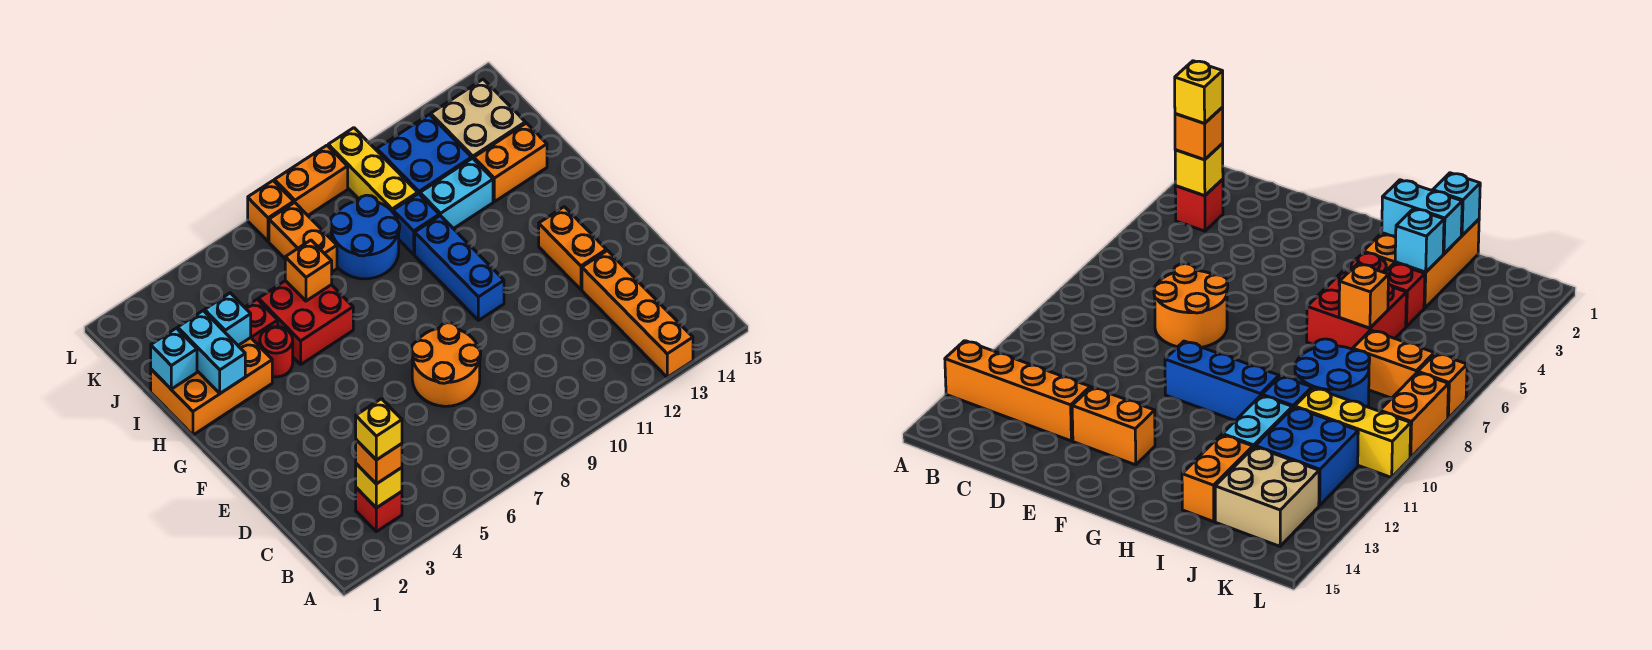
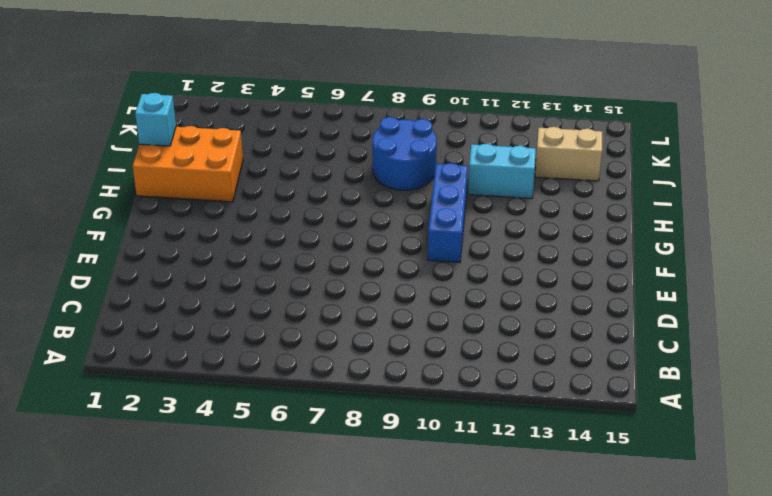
tan brick J13:J14 level 1 -> tan brick J13:K14 level 1
none -> orange brick A13:D13 level 1
none -> red brick B3 level 1
none -> orange round brick D7:E8 level 1

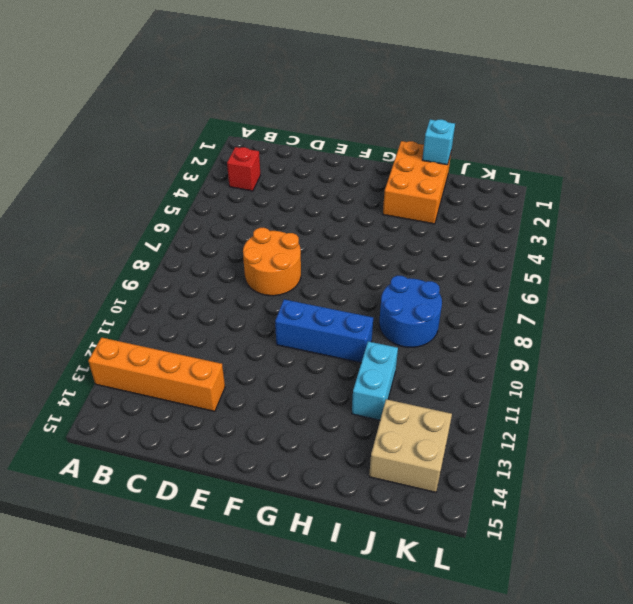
none -> orange brick E13:F13 level 1
none -> red round brick H4 level 1
none -> red brick H5:I6 level 1

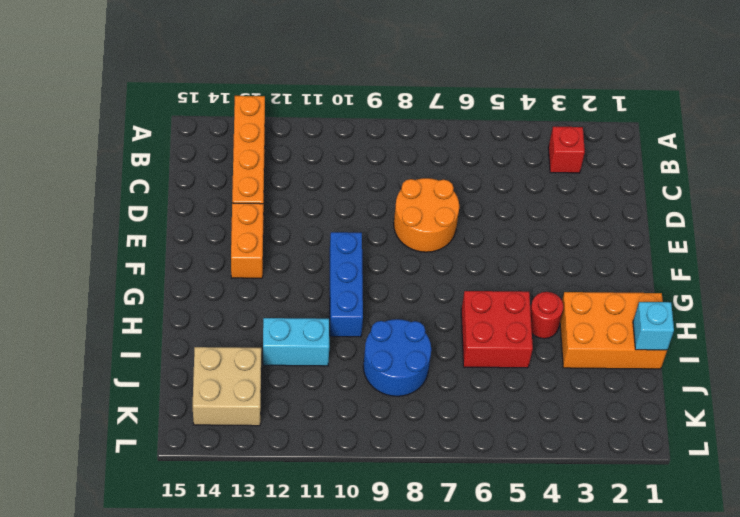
none -> red brick I4 level 1
none -> blue brick I10 level 1
none -> orange brick I13:I14 level 1

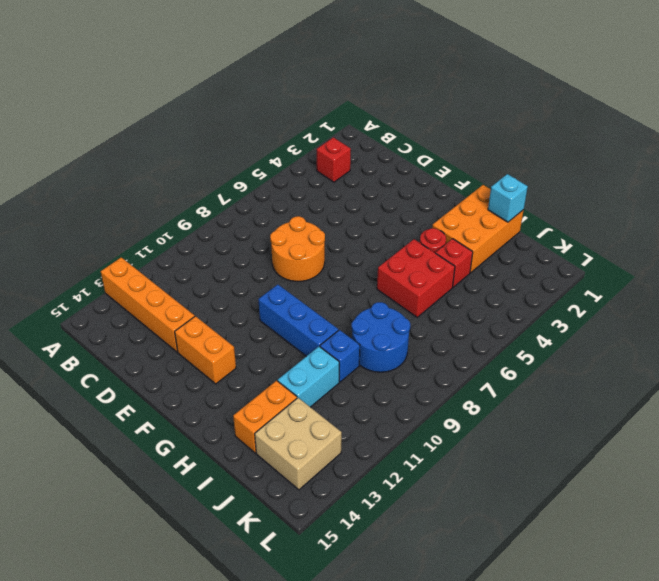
none -> orange brick J7:K7 level 1
none -> yellow brick J10:L10 level 1
none -> blue brick J11:K12 level 1

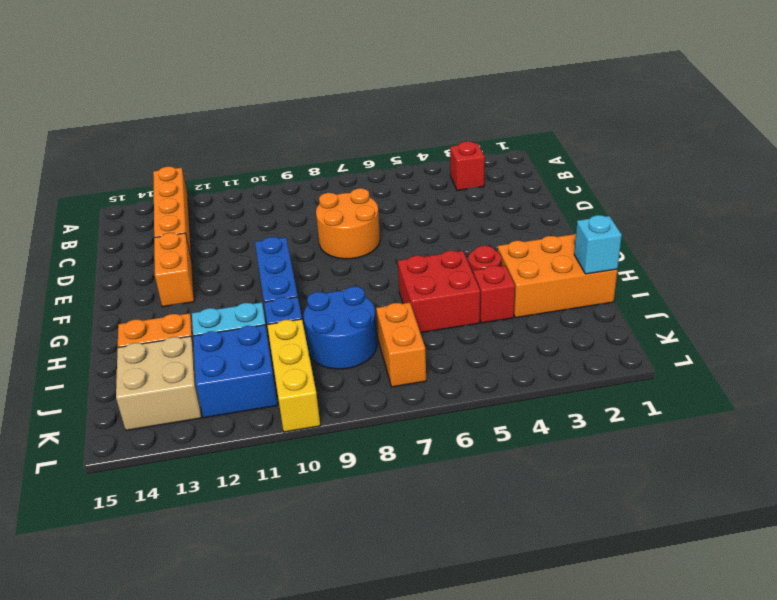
none -> orange brick L7 level 1
none -> orange brick L8:L9 level 1
none -> yellow brick B3 level 2

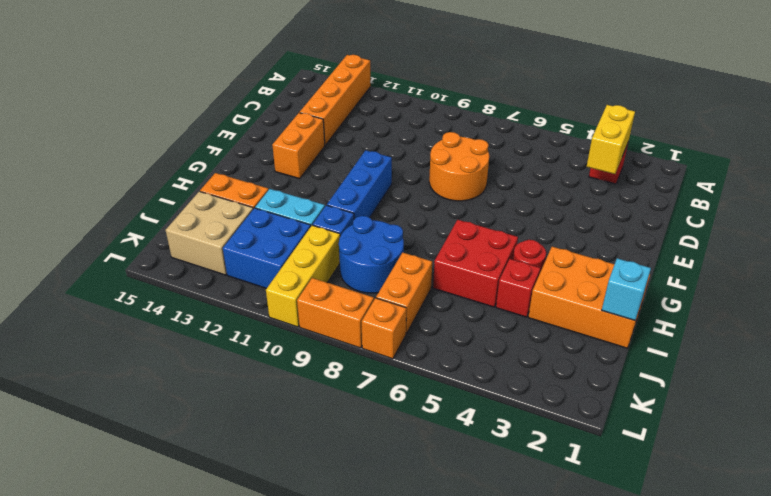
yellow brick B3:C3 level 2 -> yellow brick B3 level 2
none -> cyan brick H2:I2 level 2
none -> cyan brick I3 level 2
none -> orange brick I6 level 2

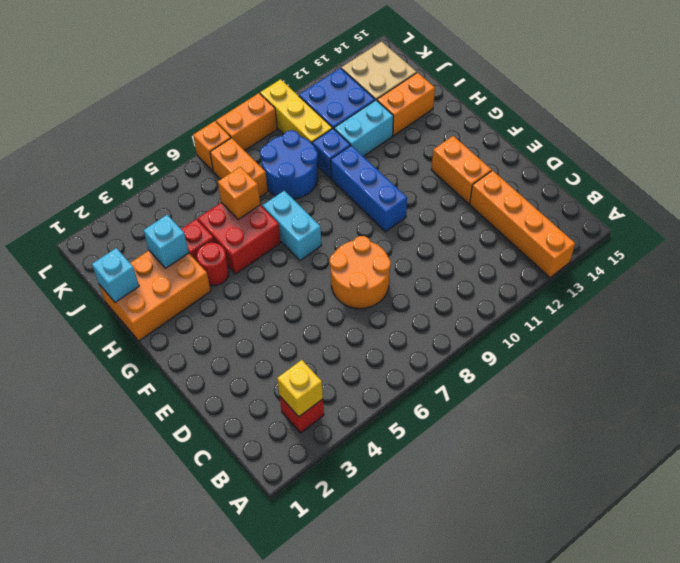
cyan brick G7:H7 level 1 -> cyan brick H2:I2 level 2
none -> orange brick B3 level 3
none -> yellow brick B3 level 4

